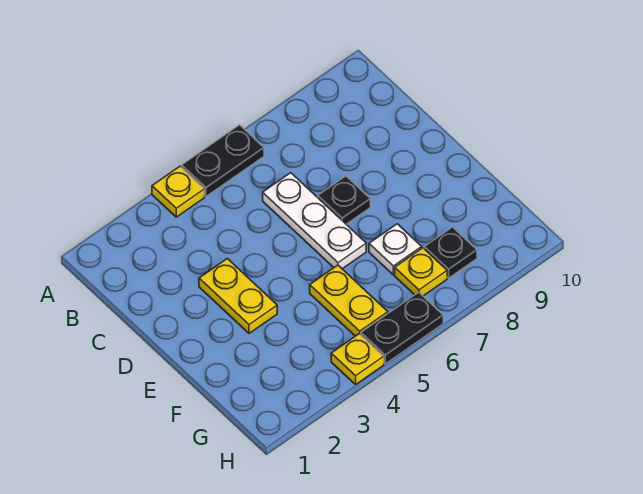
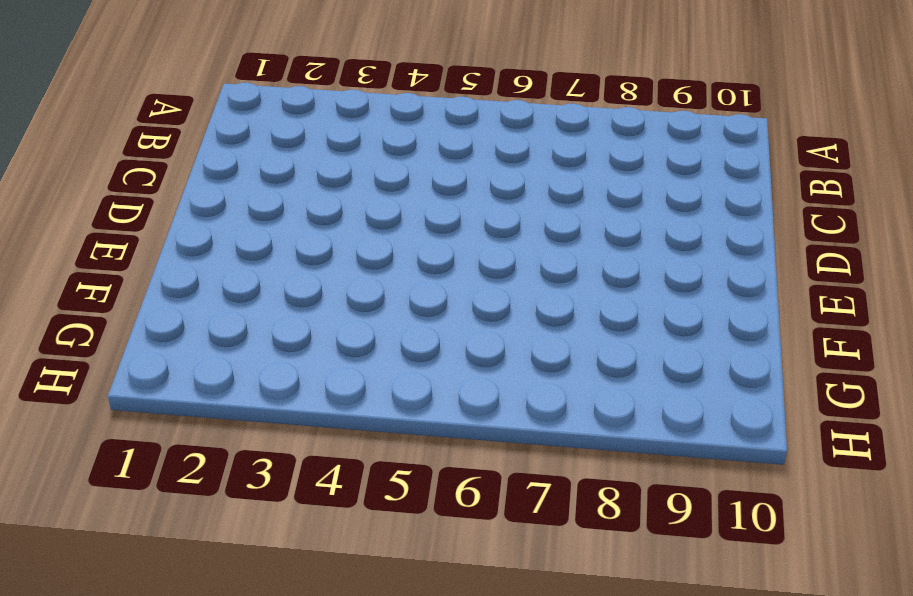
none -> yellow plate A4 level 1
none -> black plate A5:A6 level 1

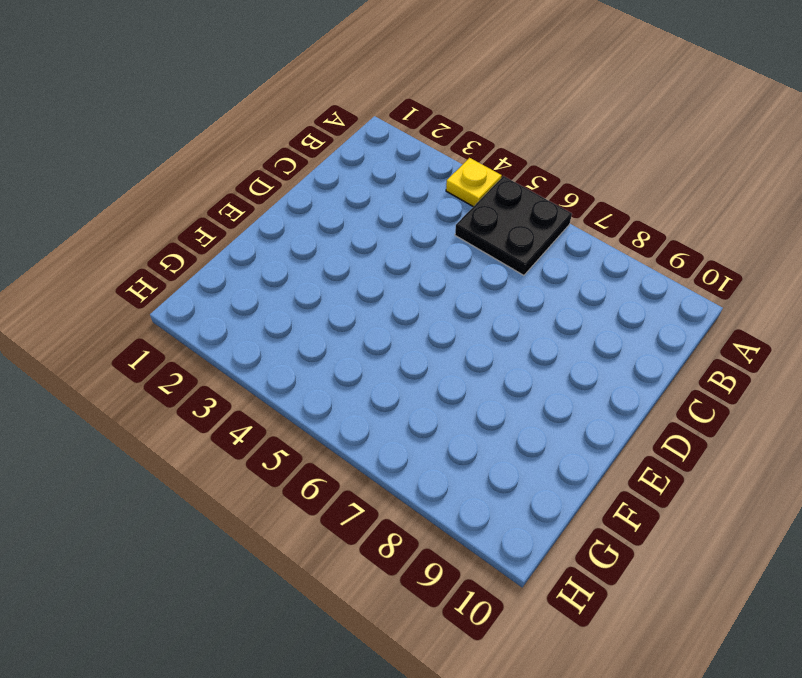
black plate A5:B6 level 1 -> black plate A5:A6 level 1
none -> white plate C6:E6 level 1
none -> yellow plate D3:E3 level 1

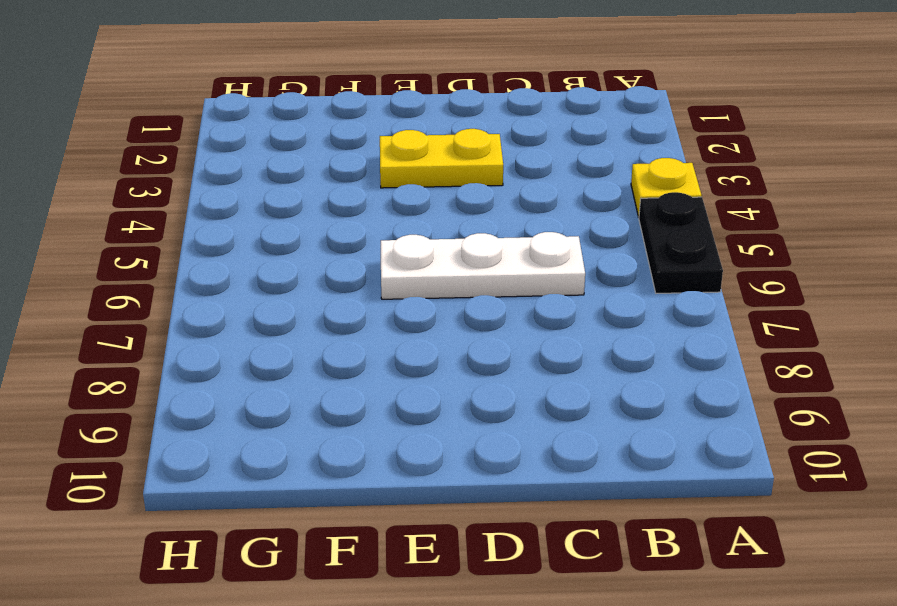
none -> black plate D7 level 1
none -> yellow plate F5:G5 level 1

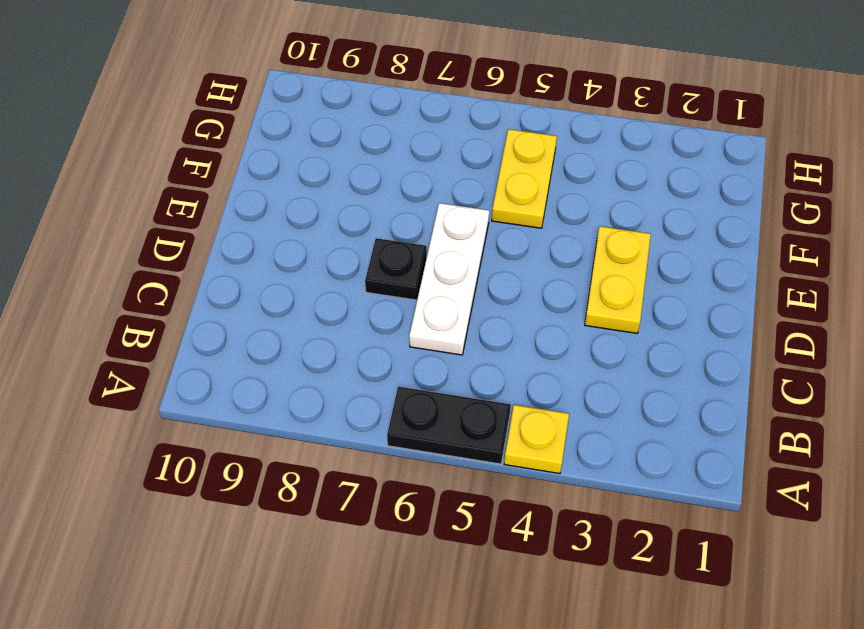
none -> white plate F7 level 1
none -> yellow plate G7 level 1

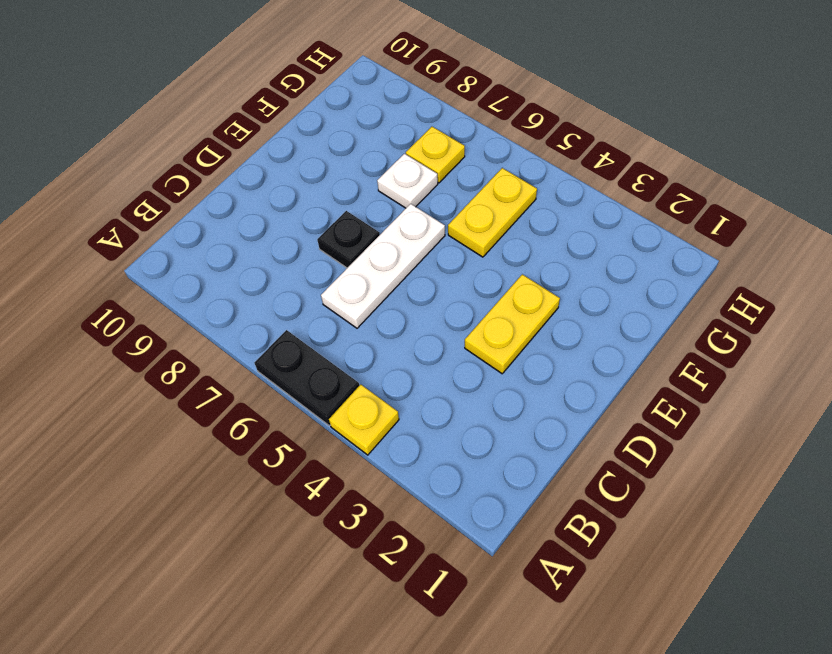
none -> black plate G8 level 1
none -> yellow plate H4 level 1

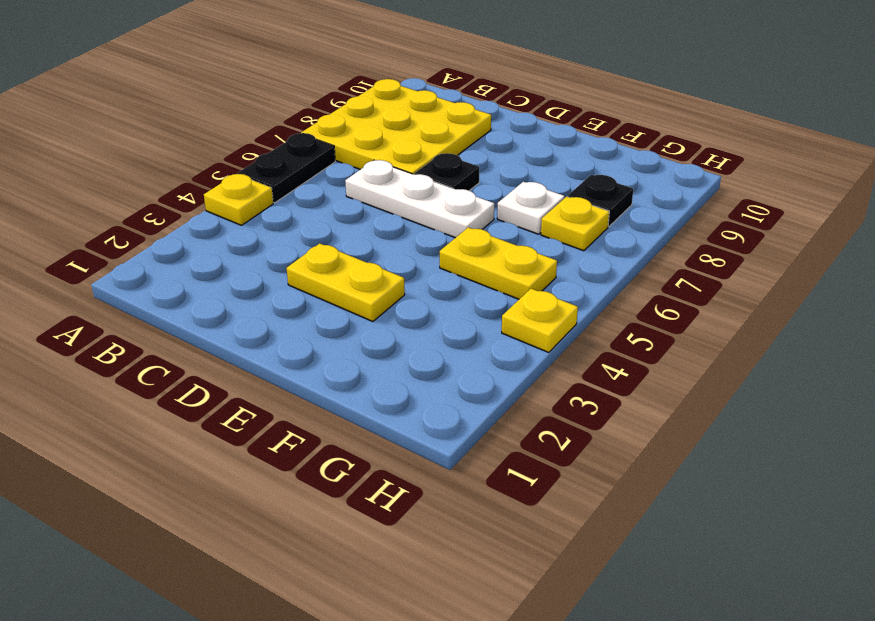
yellow plate A7:C9 level 1 -> none
none -> black plate H5:H6 level 1

